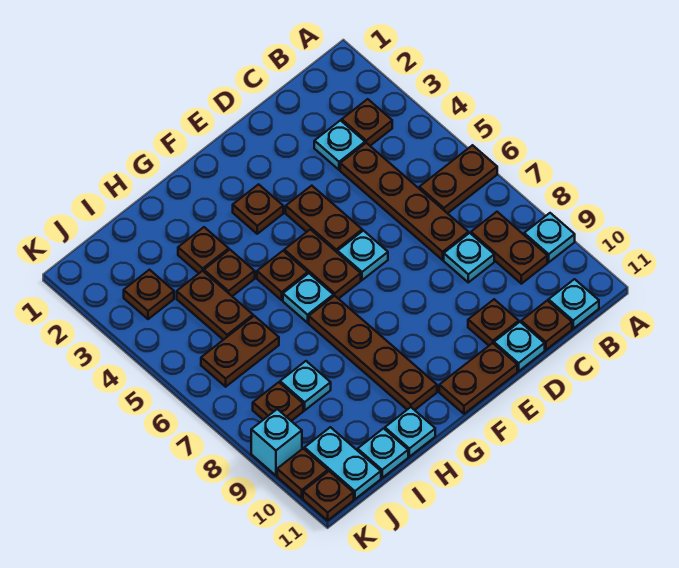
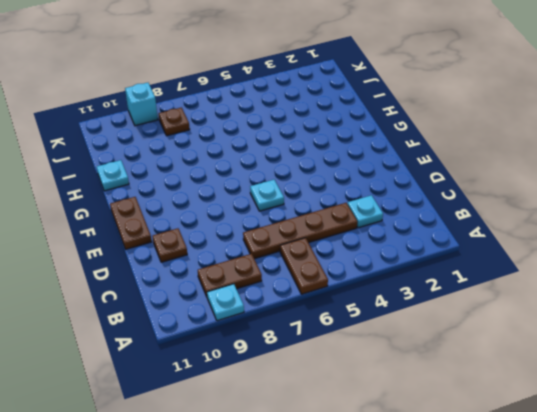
none -> brown plate B3 level 1
none -> cyan plate B11 level 1
none -> cyan plate C8 level 1
none -> brown plate C11 level 1

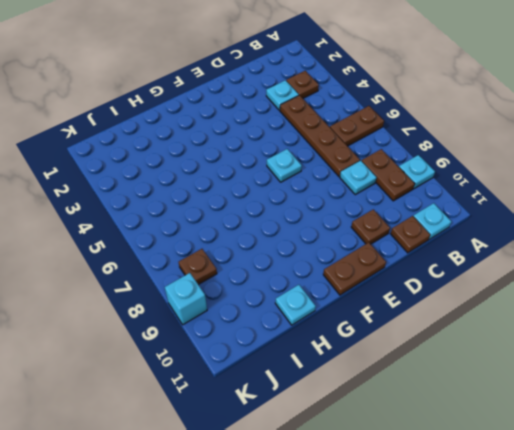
none -> cyan plate D11 level 1
none -> brown plate E4:E5 level 1
none -> brown plate F3 level 1
none -> brown plate F5:F6 level 1

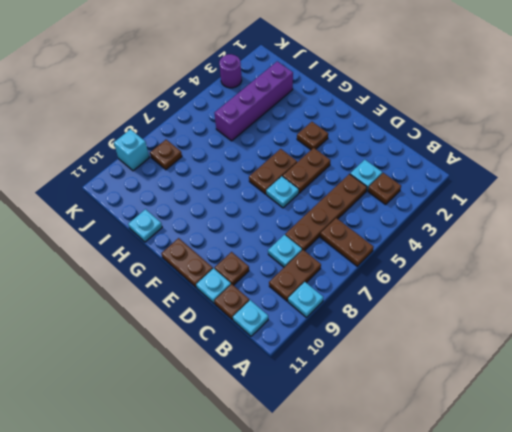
purple brick I2:I5 level 1 -> brown plate I4:I5 level 1
purple round brick K3 level 1 -> none
none -> brown plate G5 level 1
none -> cyan plate G6 level 1
none -> brown plate G7:G10 level 1
none -> brown plate H3 level 1

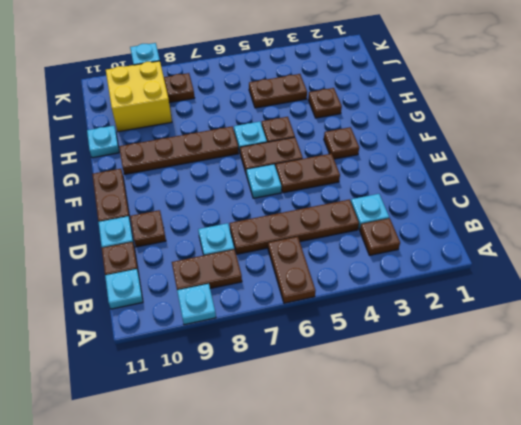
yellow brick I9:J10 level 1 -> cyan plate J10:J11 level 1
none -> brown plate H4 level 1
none -> brown plate I6:J6 level 1
none -> cyan plate I8 level 1
none -> cyan plate I11 level 1

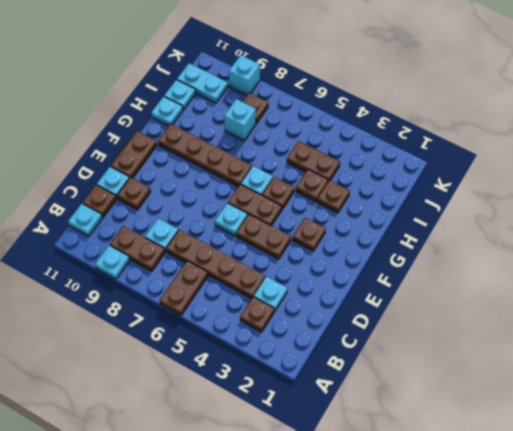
cyan brick I8 level 1 -> cyan plate I8 level 1
none -> brown plate I6:J6 level 1
none -> brown plate J3 level 1
none -> brown plate K10 level 1
none -> brown plate K11 level 1

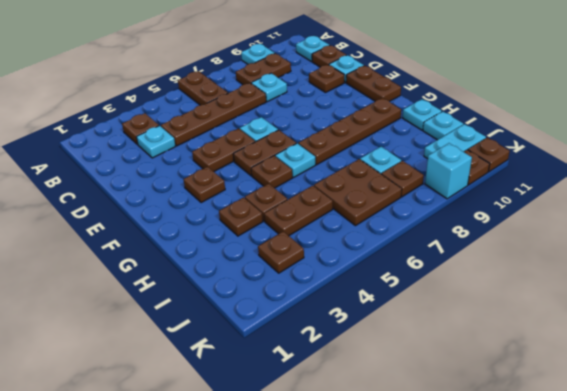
brown plate I6:J7 level 1 -> brown plate I6:J6 level 1

